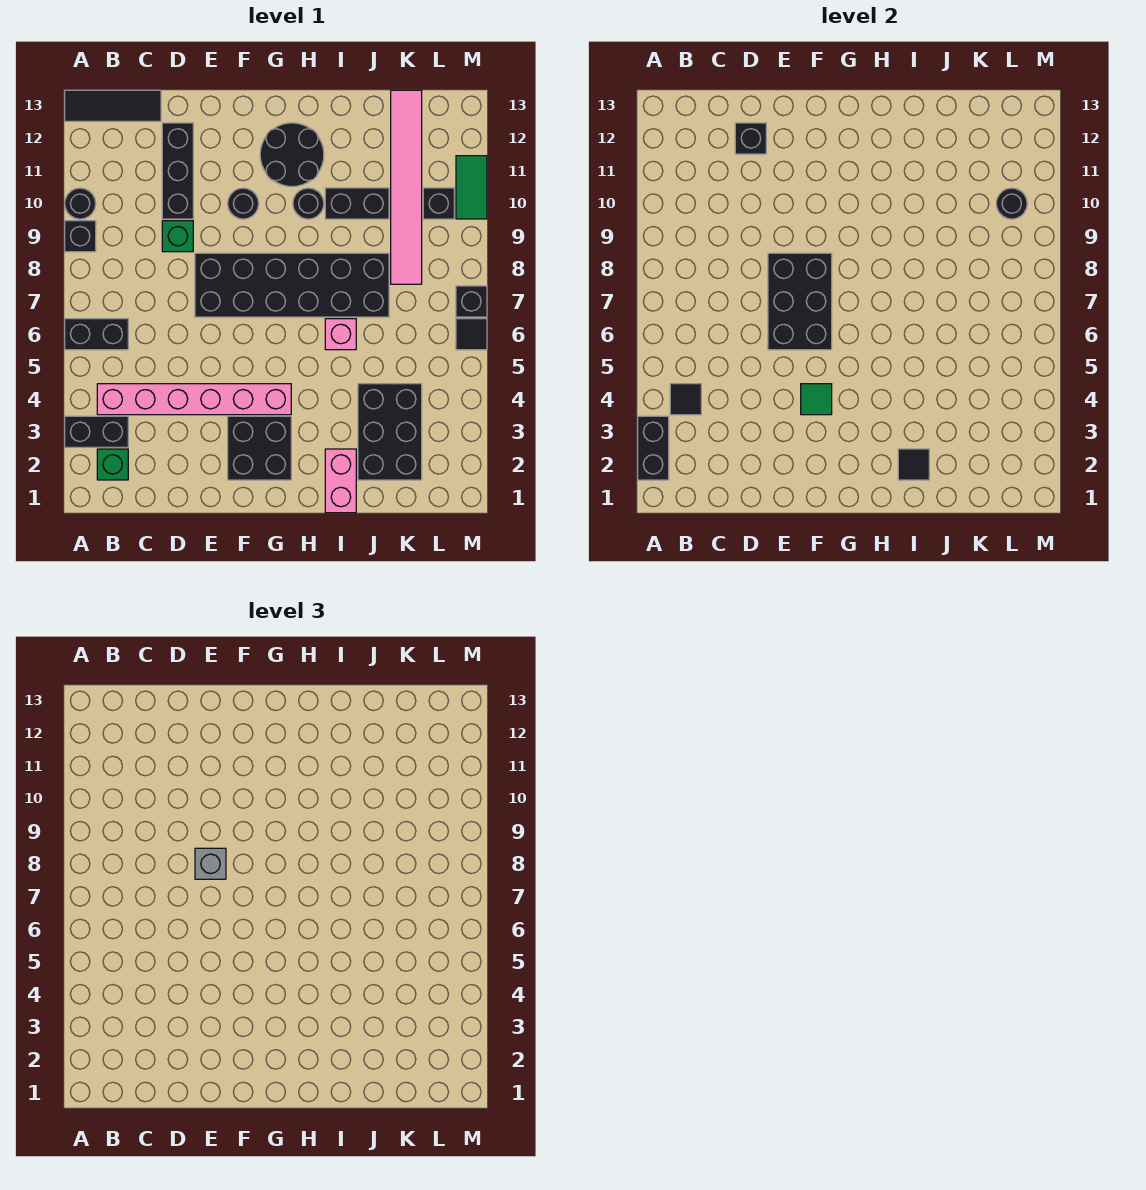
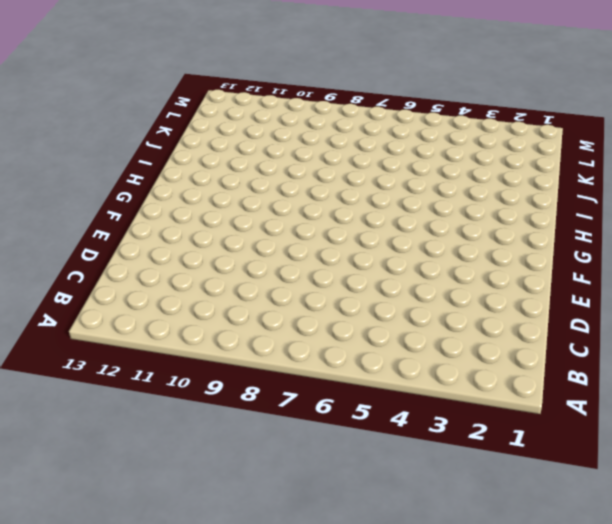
none -> black brick A3:B3 level 1
none -> black brick A6:B6 level 1
none -> black brick A9 level 1
none -> black round brick A10 level 1

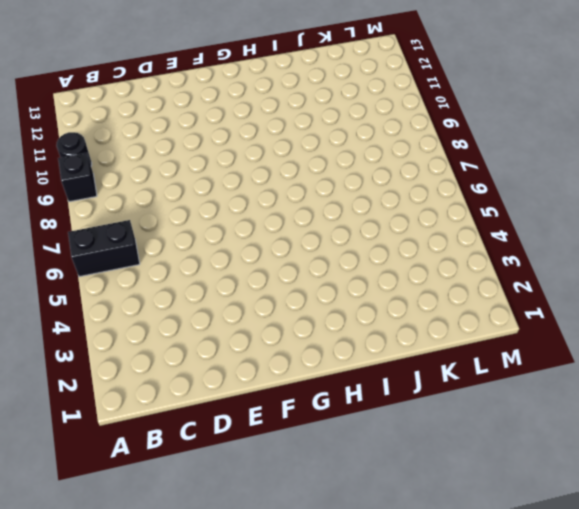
none -> black brick A3:B3 level 1
none -> black tile A13:C13 level 1
none -> green brick B2 level 1
none -> pink brick B4:G4 level 1

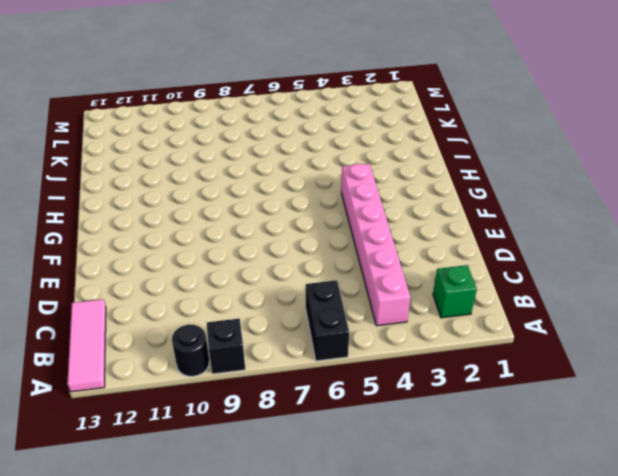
pink tile A13:C13 level 1 -> black tile A13:C13 level 1
none -> black brick A3:B3 level 1
none -> green brick D9 level 1
none -> black brick D10:D12 level 1
none -> black brick E7:J8 level 1

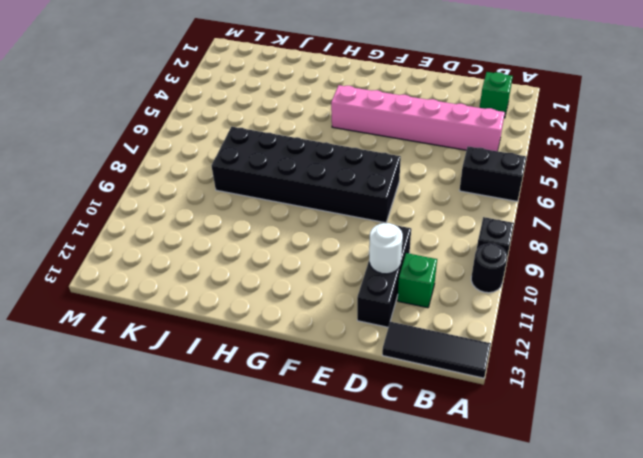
green brick C11 level 1 -> green brick D9 level 1
white round brick D11 level 2 -> none
none -> black brick A3:B3 level 1
none -> black brick F2:G3 level 1
none -> black round brick F10 level 1
none -> black round brick G11:H12 level 1

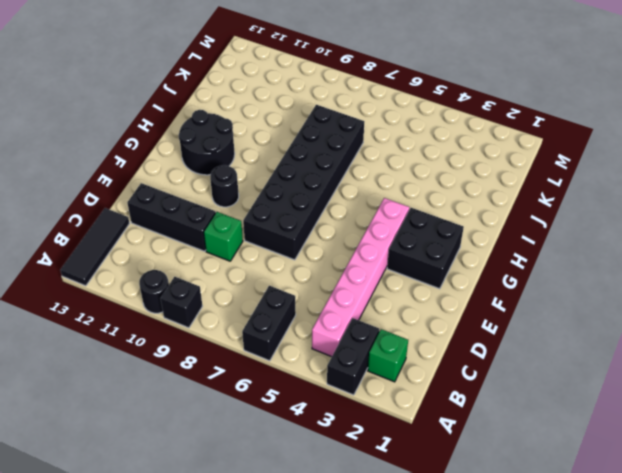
none -> black round brick H10 level 1
none -> pink brick I1:I2 level 1
none -> pink brick I6 level 1
none -> black brick I10:J10 level 1

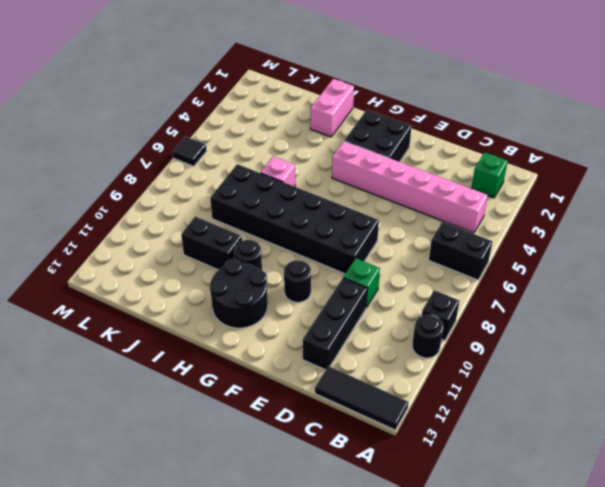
none -> black brick A3:B3 level 1
none -> black brick J2:K4 level 1
none -> pink tile K8:K13 level 1
none -> black brick L10 level 1

